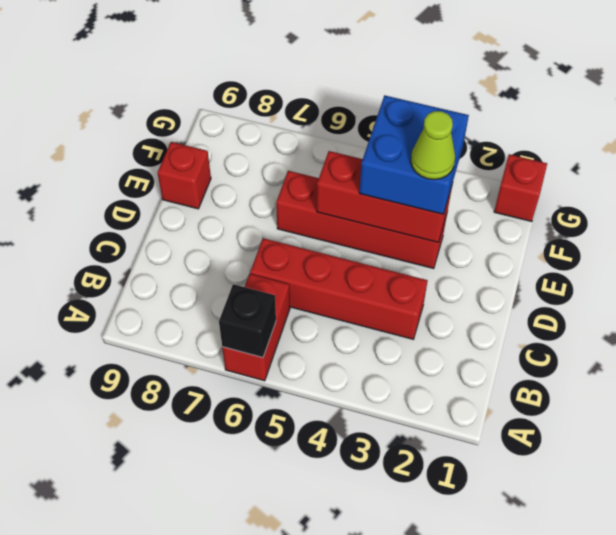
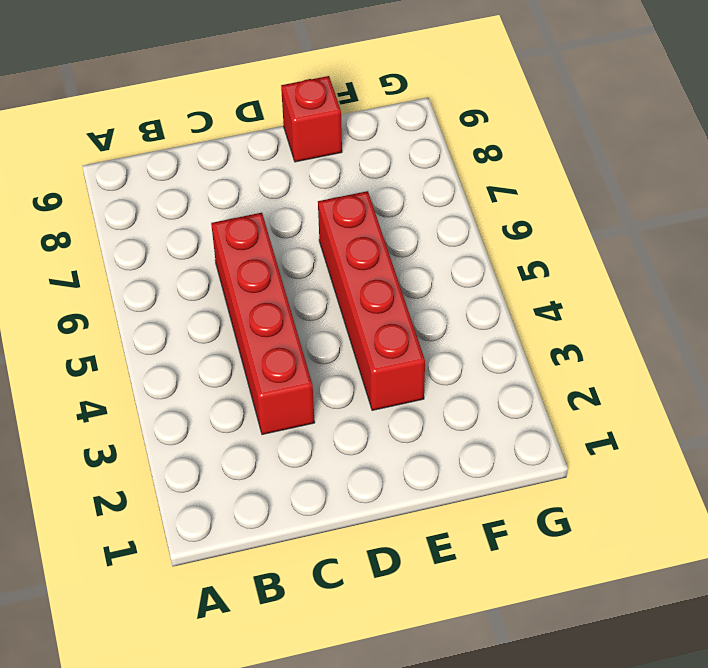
none -> red brick A6:B6 level 1
none -> red brick G1 level 1

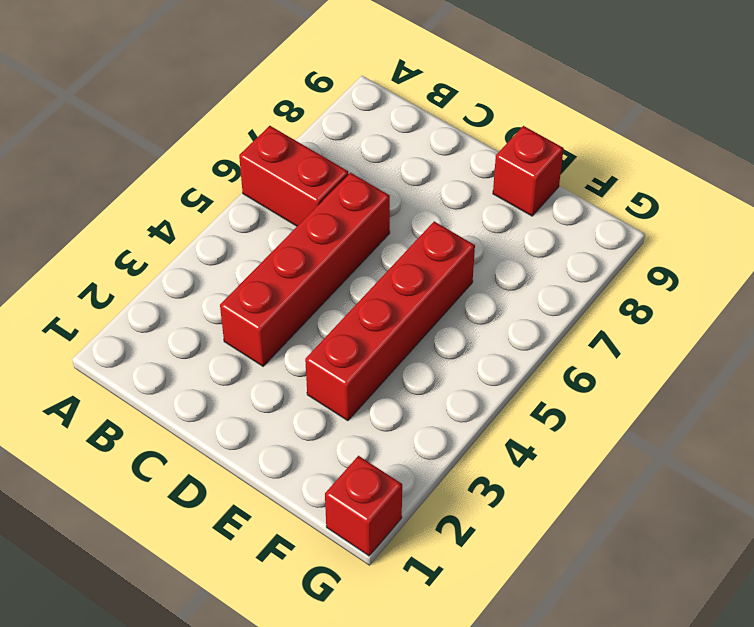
none -> black brick A6 level 2
none -> red brick E3:E5 level 2

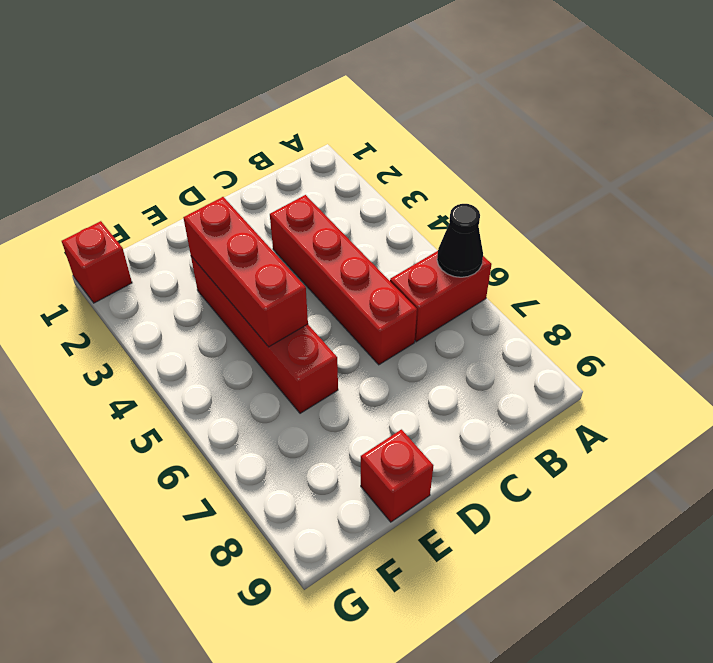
black cone A6 level 2 -> black brick A6 level 2
none -> blue brick E3:F4 level 3
none -> lime cone E3 level 4

